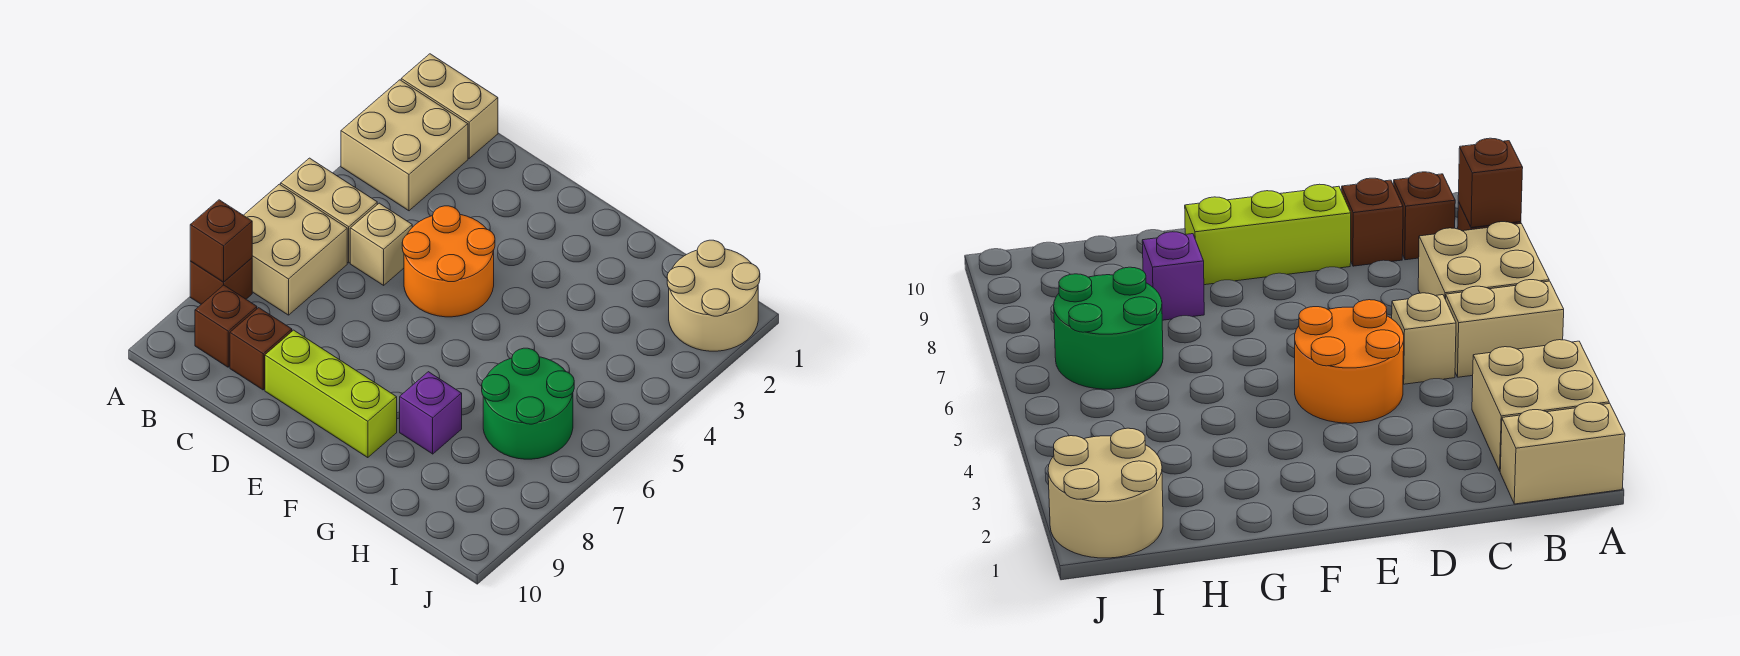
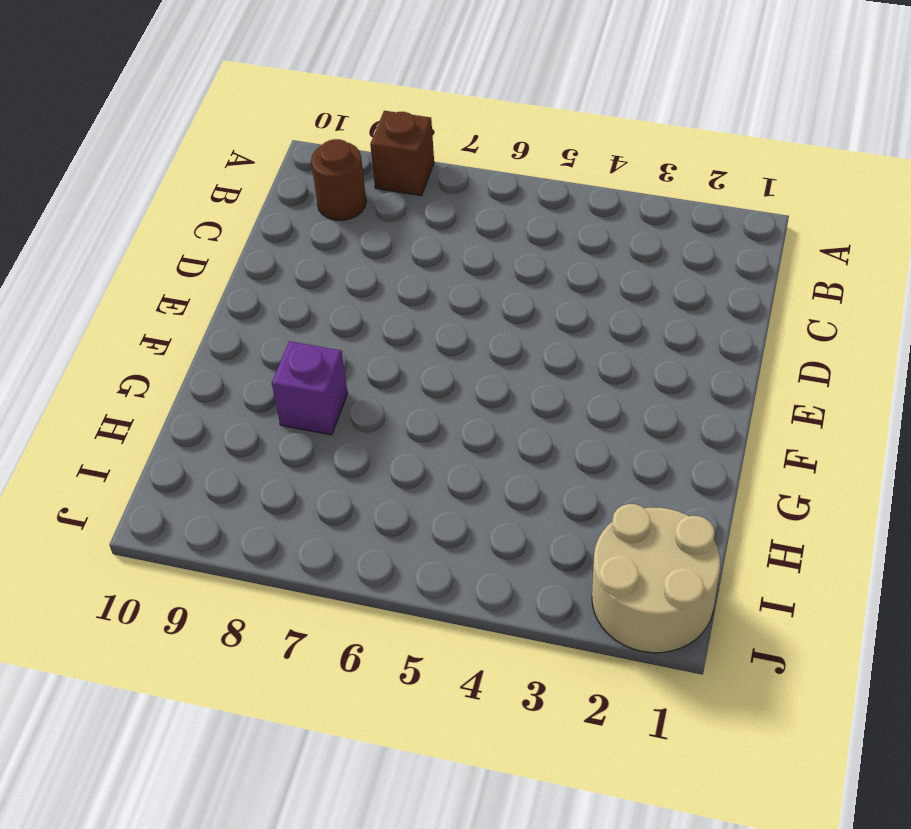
brown round brick B9 level 1 -> brown brick B9 level 1
none -> tan brick A1:B1 level 1
none -> tan brick A2:B3 level 1
none -> tan brick A5:B5 level 1

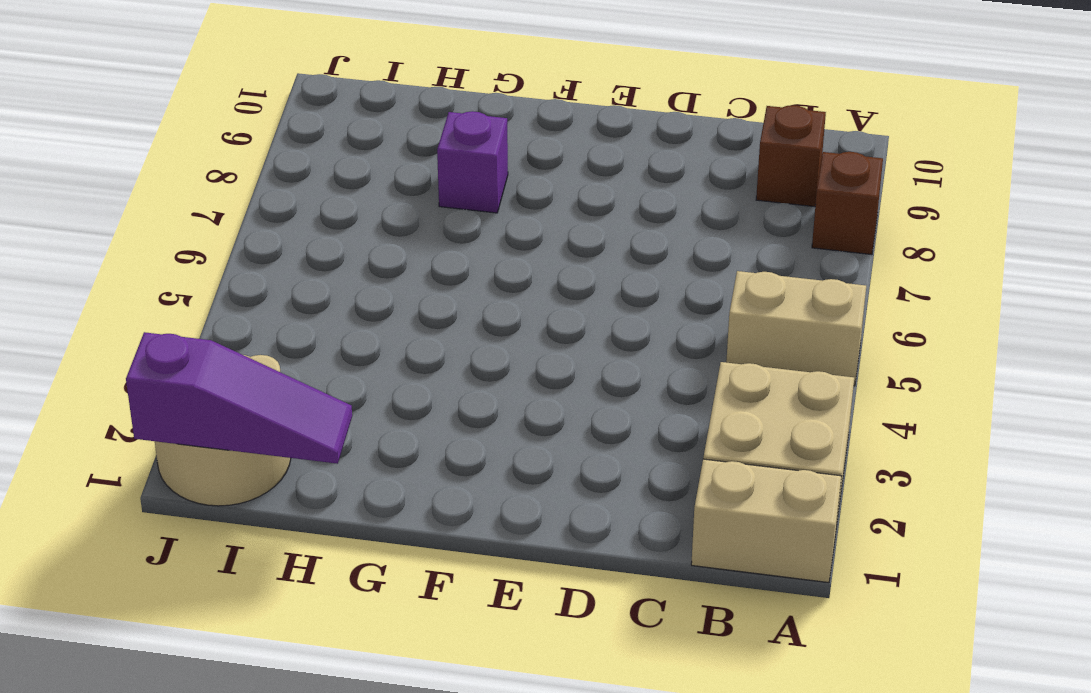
purple slope H1:J1 level 2 top J -> none
none -> tan brick A6:B7 level 1
none -> tan brick C5 level 1
none -> brown brick C9 level 1

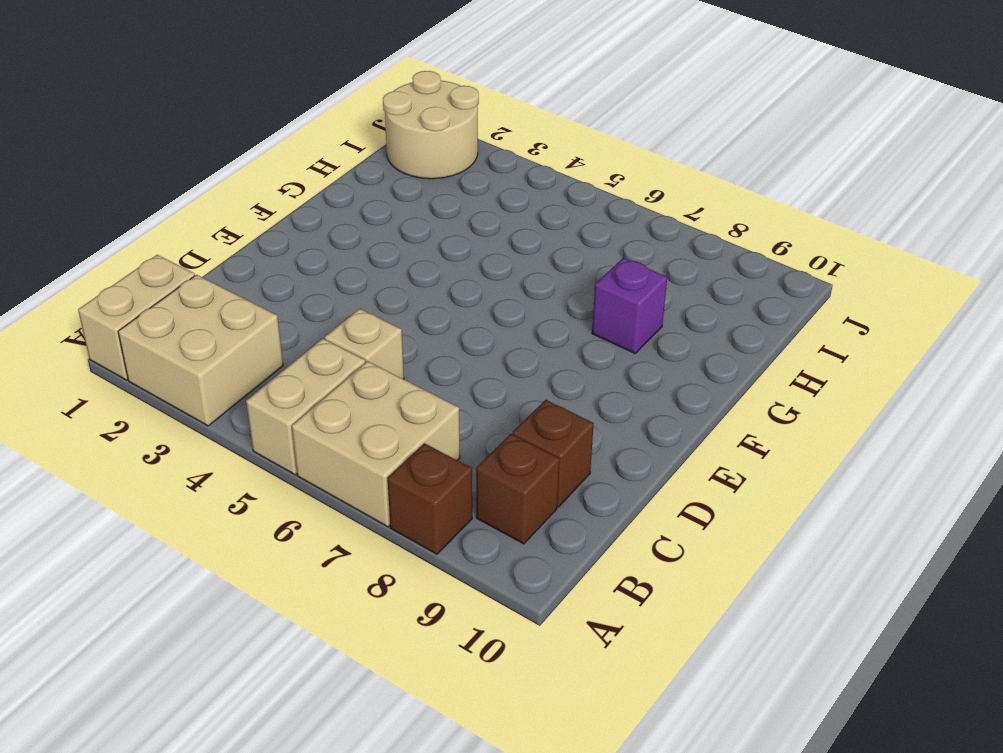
none -> orange round brick D4:E5 level 1
none -> lime brick D9:F9 level 1
none -> green round brick H6:I7 level 1

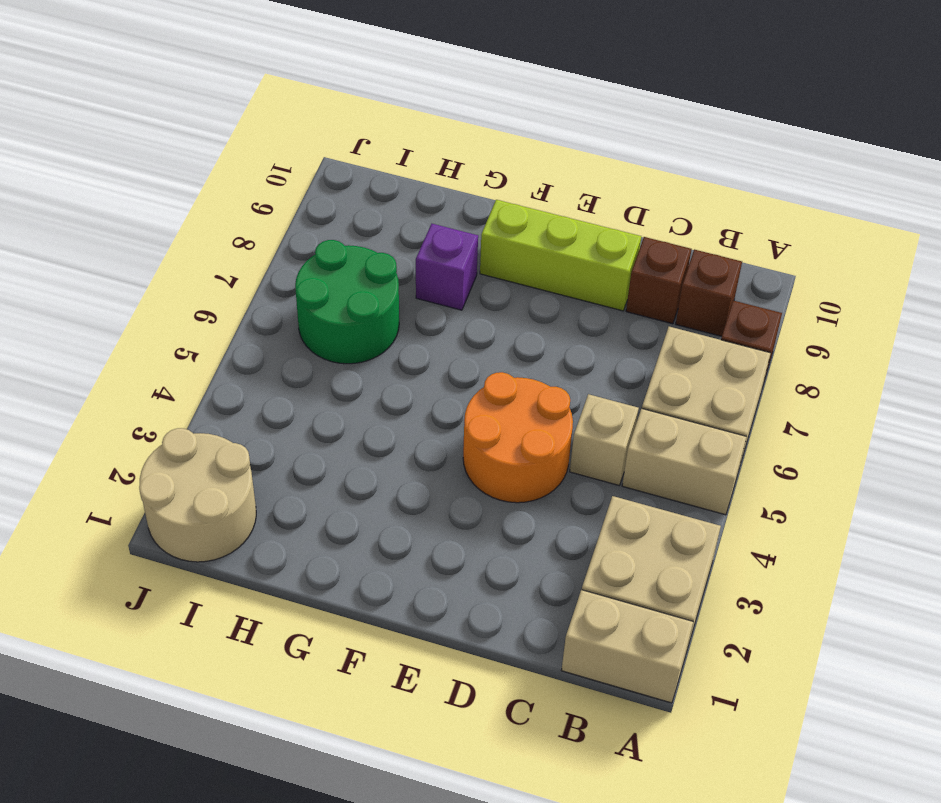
none -> brown brick A8 level 2

